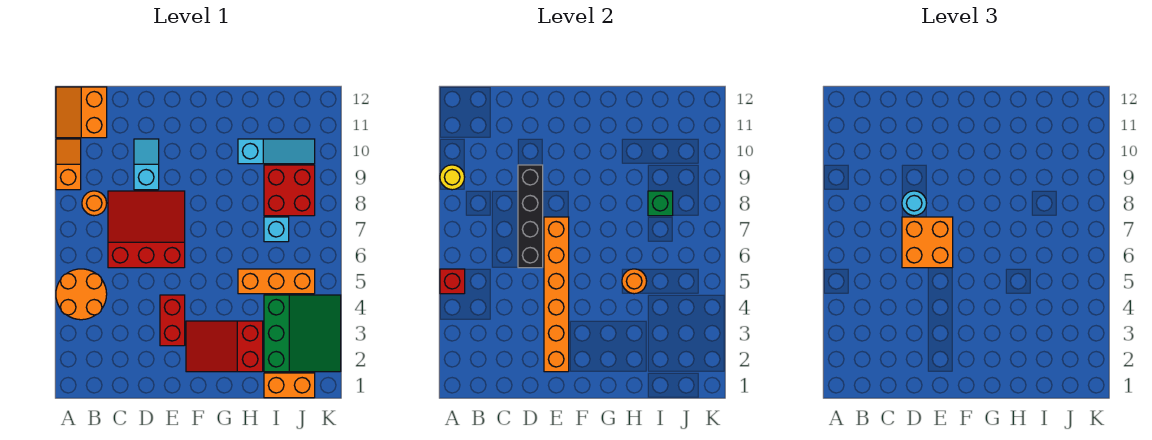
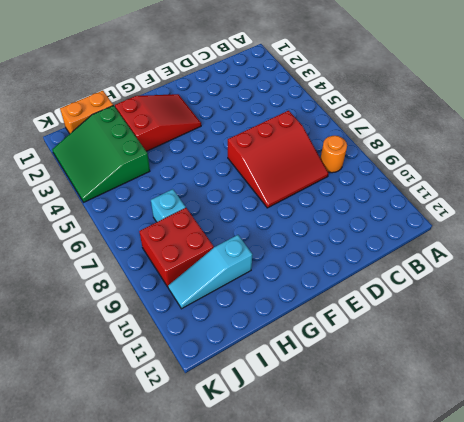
none -> orange round brick A4:B5 level 1
none -> orange slope A9:A10 level 1 top 9
none -> orange slope A11:B12 level 1 top B

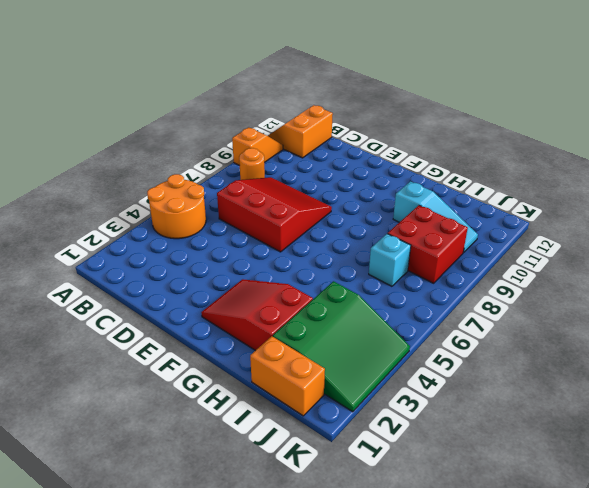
none -> cyan slope D9:D10 level 1 top 9
none -> red brick E3:E4 level 1
none -> orange brick H5:J5 level 1

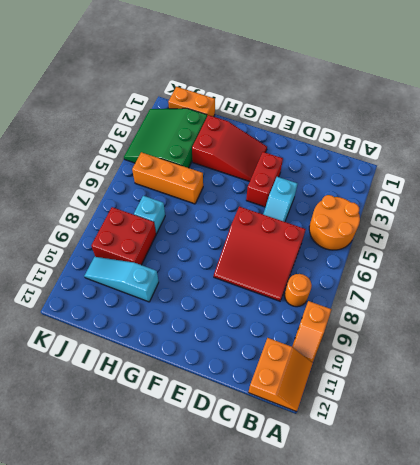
cyan slope D4:D5 level 1 top 4 -> cyan slope D9:D10 level 1 top 9
none -> red brick A5 level 2
none -> yellow round brick A9 level 2
none -> black brick D6:D9 level 2

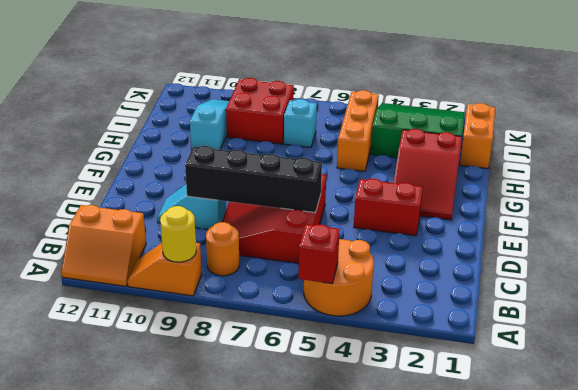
none -> orange brick E2:E7 level 2
none -> orange round brick H5 level 2
none -> green brick I8 level 2

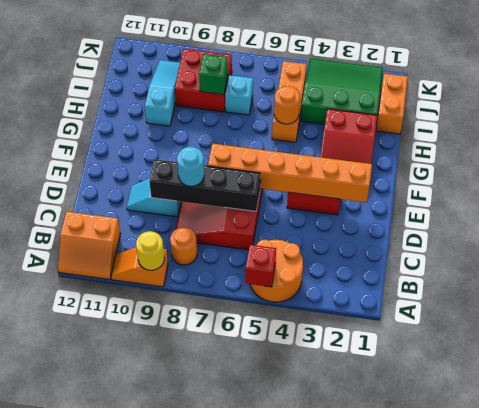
none -> orange brick D6:E7 level 3

